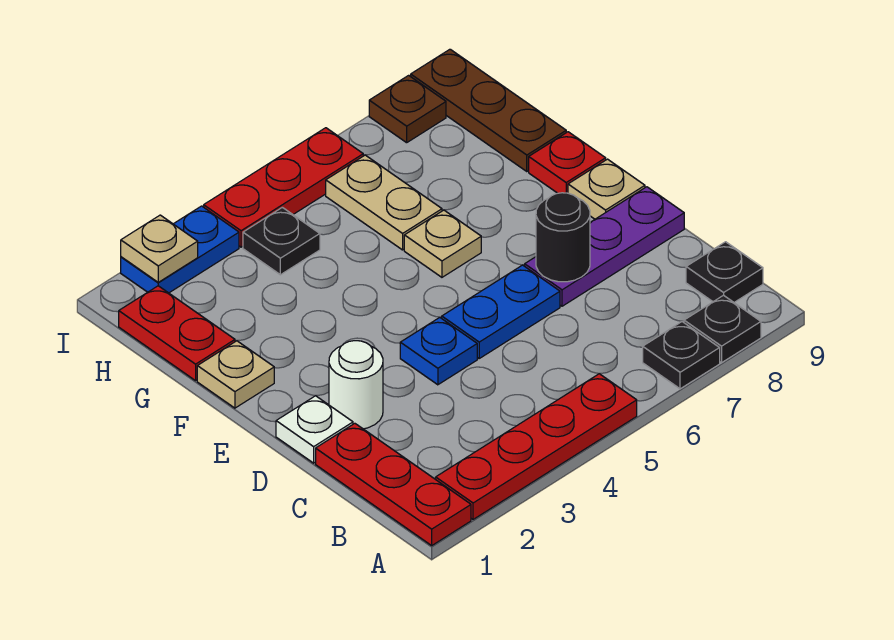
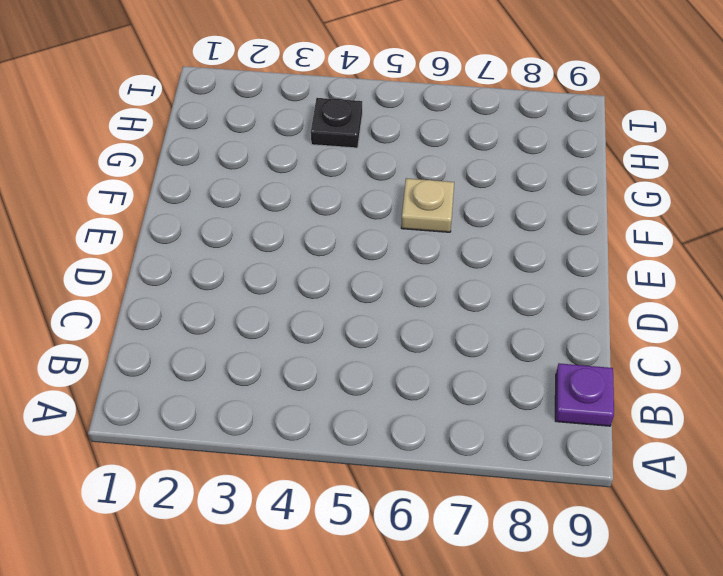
purple plate B9 level 1 -> black plate B9 level 1
none -> red plate A1:C1 level 1
none -> red plate A2:A5 level 1
none -> black plate A7 level 1

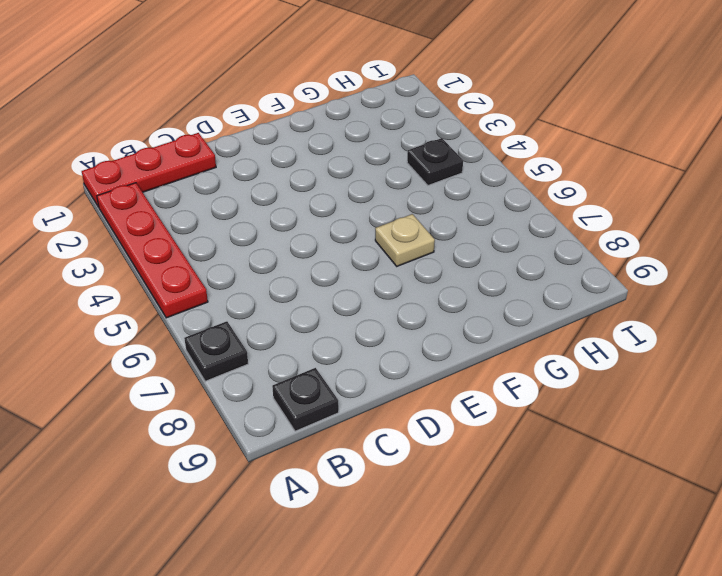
none -> black plate A8 level 1
none -> white plate D1 level 1
none -> white round brick D2 level 1

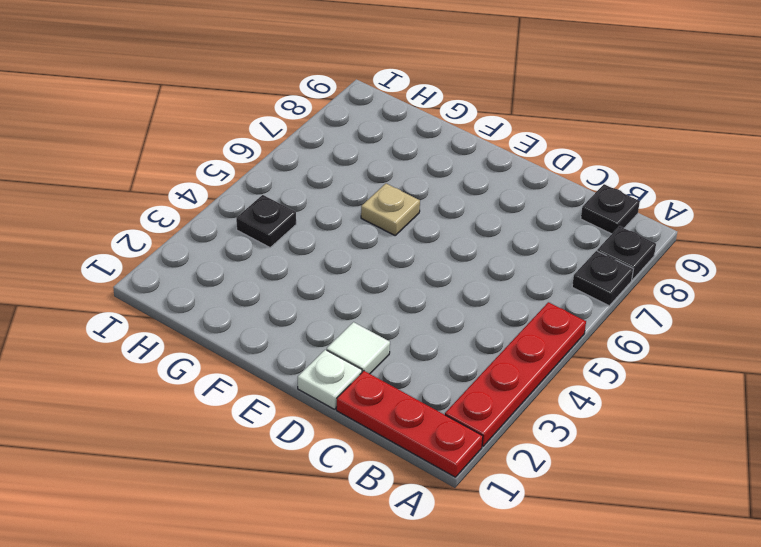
white tile D2 level 1 -> white round brick D2 level 1
none -> blue plate D4 level 1
none -> blue plate D5:D6 level 1
none -> purple plate D7:D9 level 1

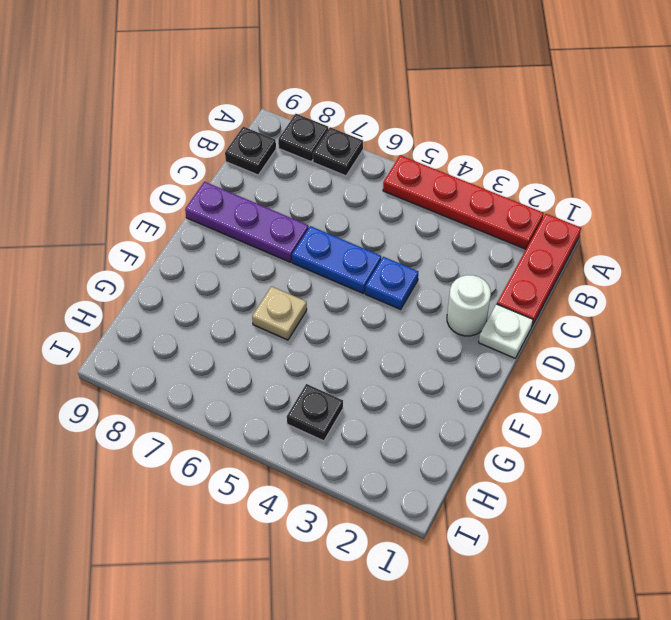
none -> tan plate E9 level 1
none -> tan plate F1 level 1
none -> red plate F9 level 1

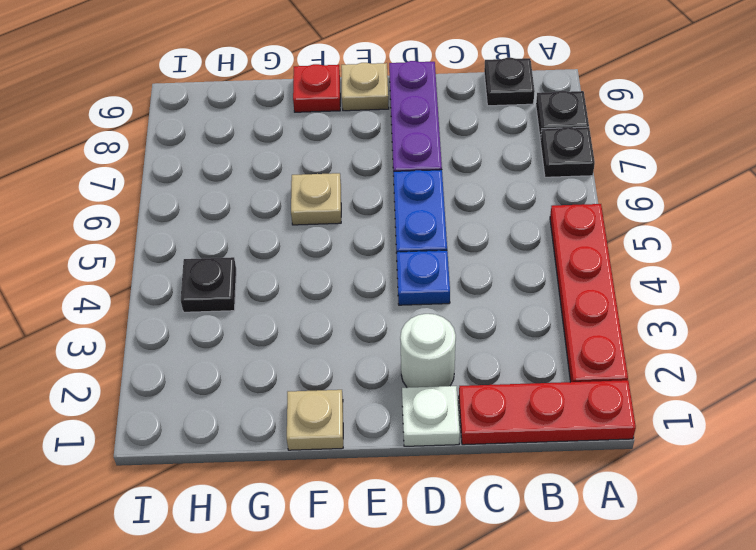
none -> red plate G1:H1 level 1
none -> tan plate G6:H6 level 1
none -> brown plate G9:I9 level 1

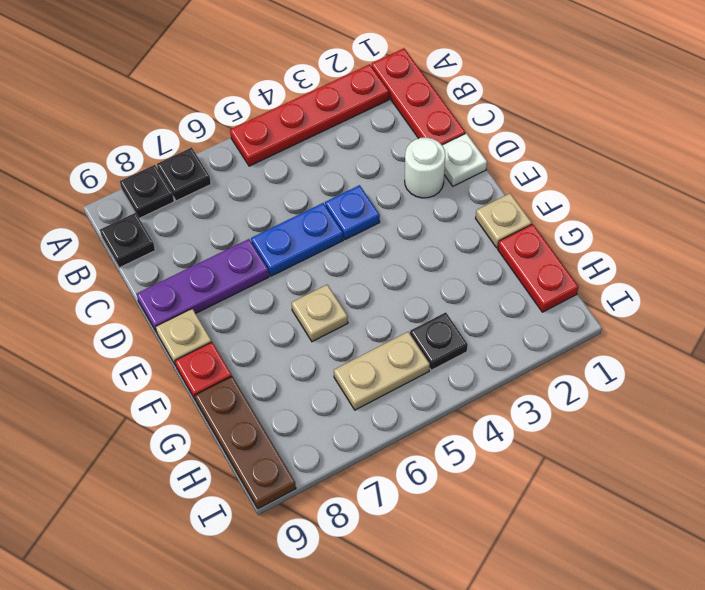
tan plate H5:H6 level 1 -> tan plate G6:H6 level 1
none -> blue plate I2:I3 level 1
none -> red plate I4:I6 level 1
none -> brown plate I8 level 1

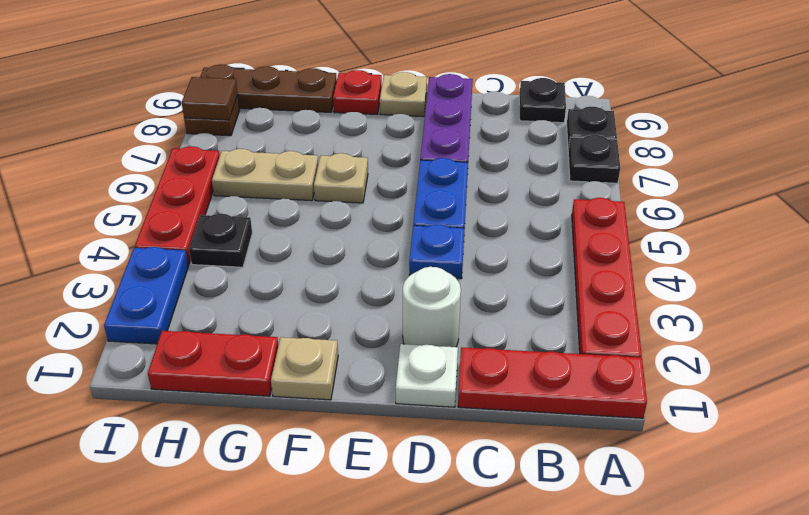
brown tile I8 level 2 -> none
none -> black round brick D7 level 2
none -> tan plate I2 level 2

